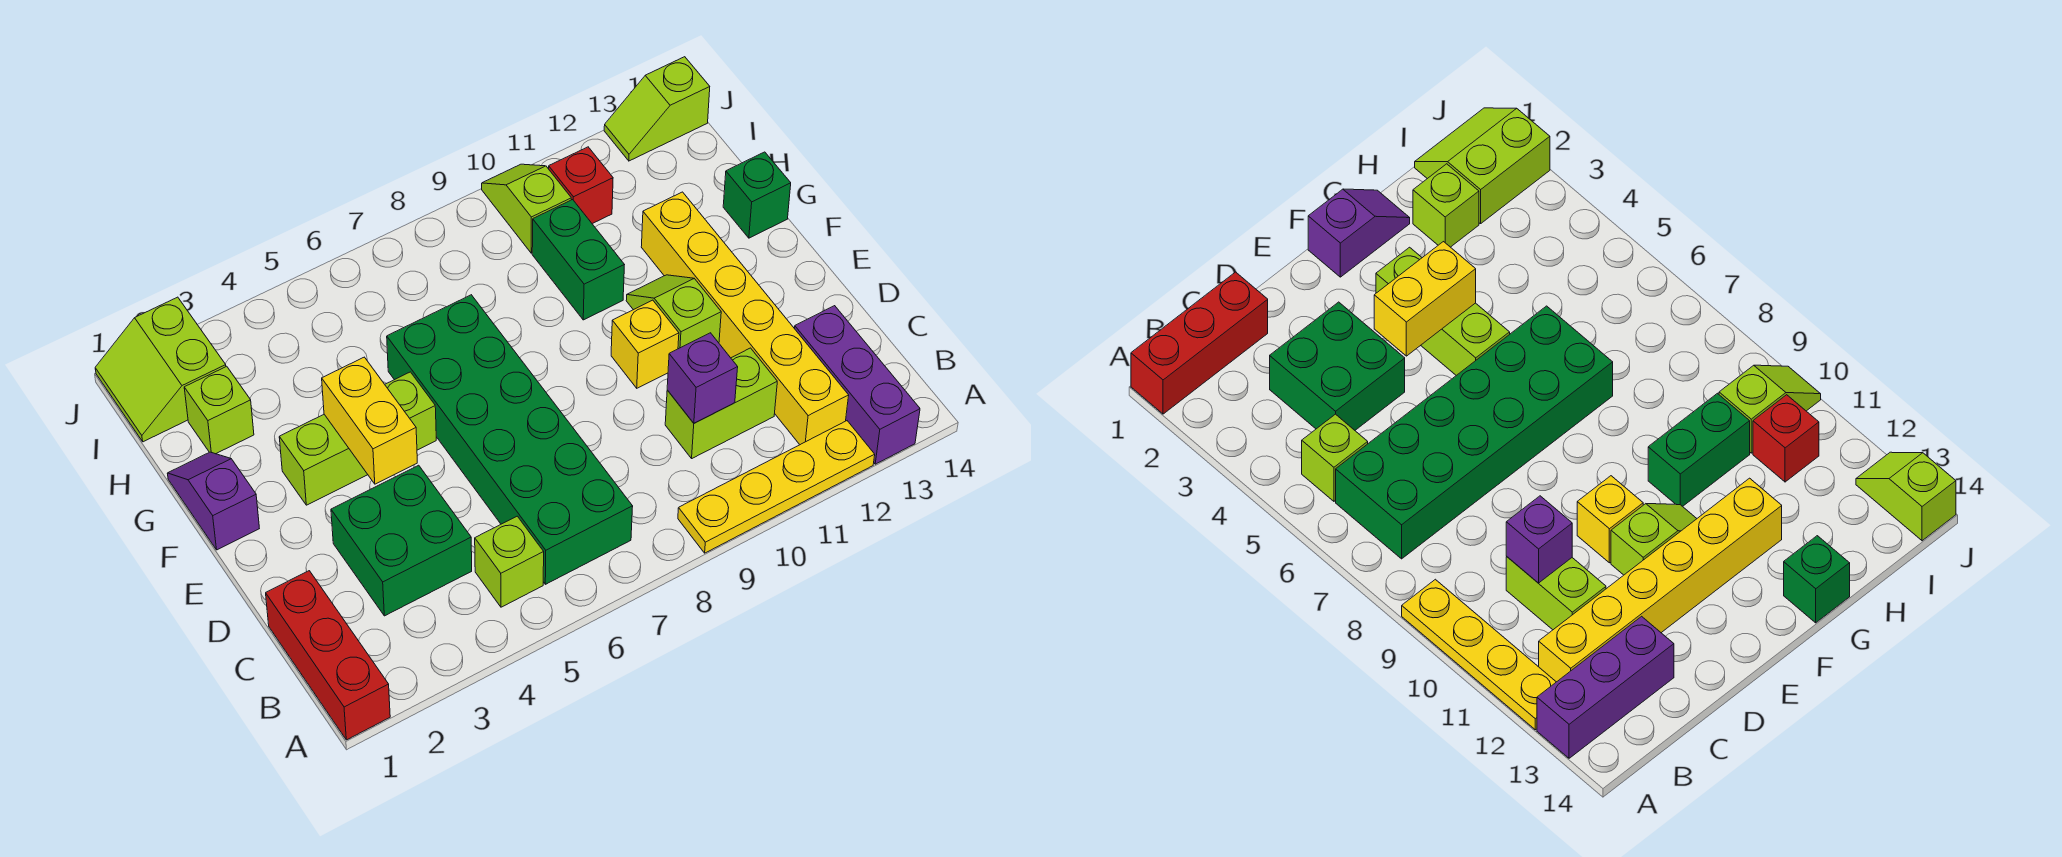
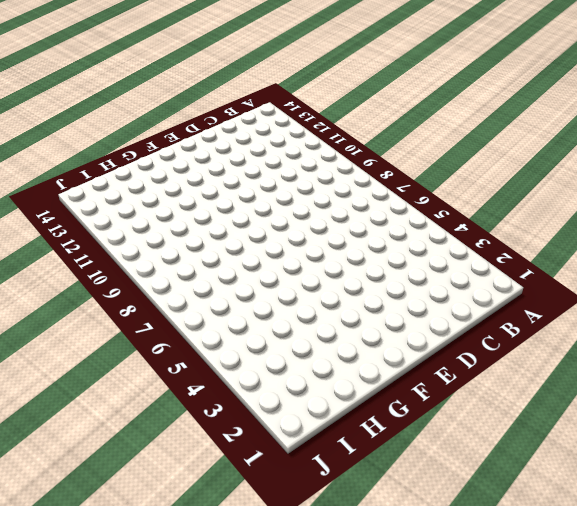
none -> red brick A1:C1 level 1
none -> yellow plate A9:A12 level 1
none -> purple brick A13:C13 level 1

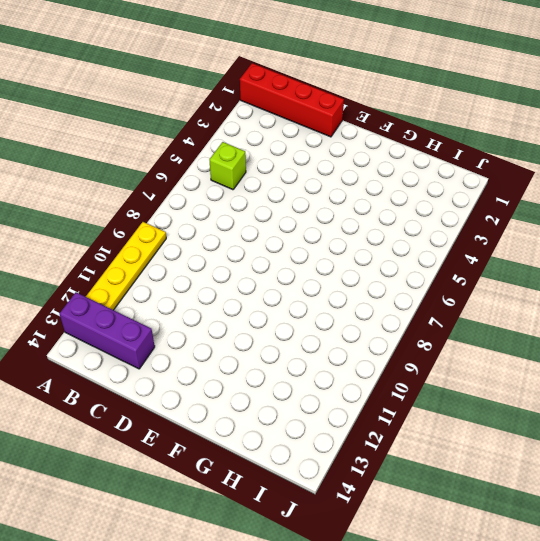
red brick A1:D1 level 1 -> red brick A1:C1 level 1
none -> green brick B6:G7 level 1
none -> yellow brick B12:G12 level 1
none -> green brick C3:D4 level 1

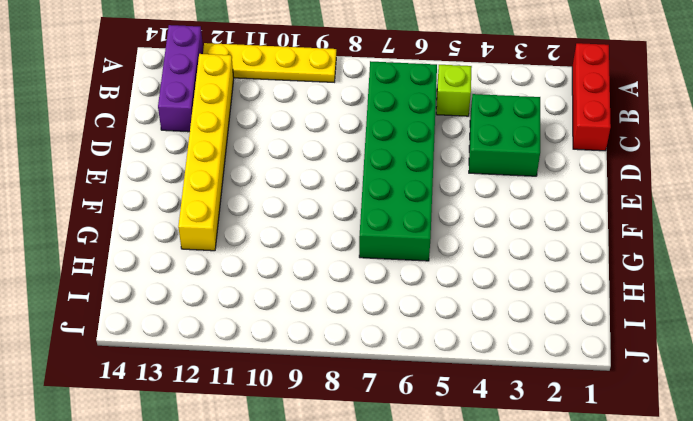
none -> lime brick C10:C11 level 1
none -> yellow brick E10 level 1
none -> lime slope E11:F11 level 1 top E

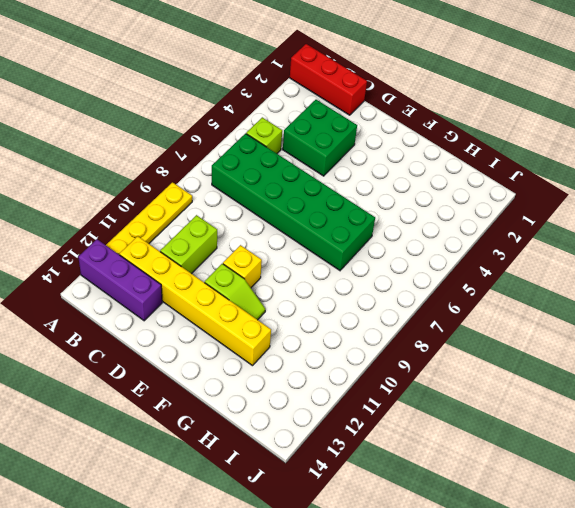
none -> purple slope F1:G1 level 1 top F
none -> lime brick F3:F5 level 1
none -> green brick G10:H10 level 1

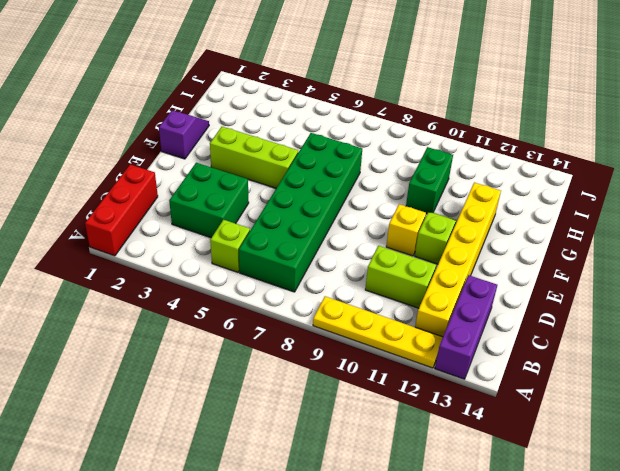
none -> green brick G14 level 1
none -> lime brick H2 level 1
none -> lime slope I1:J2 level 1 top 2

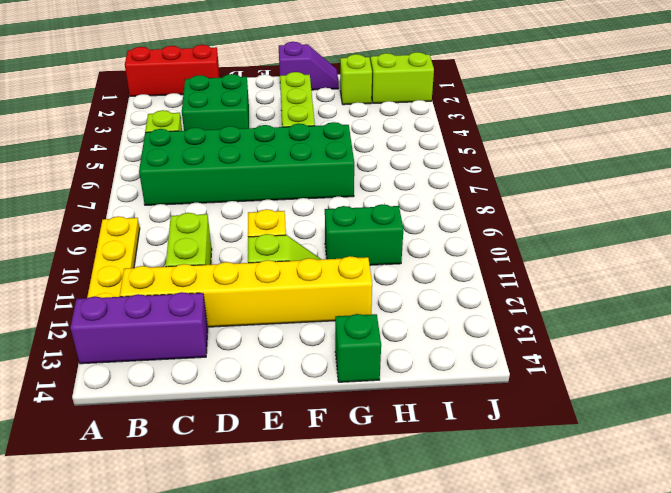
none -> lime slope I10:J10 level 1 top I
none -> red brick I11 level 1
none -> lime slope J13:J14 level 1 top 14

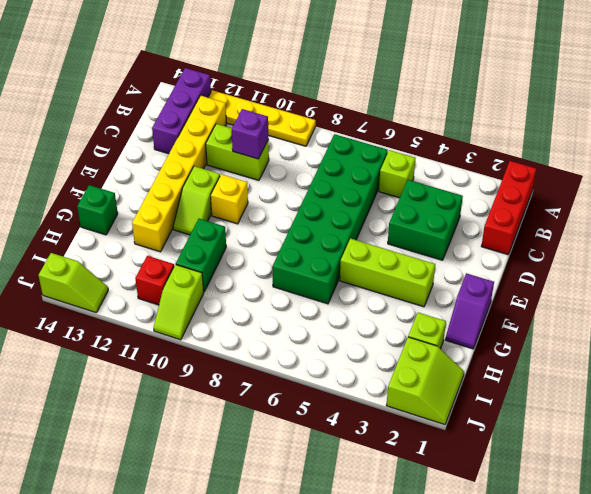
none -> yellow brick E4:F4 level 2

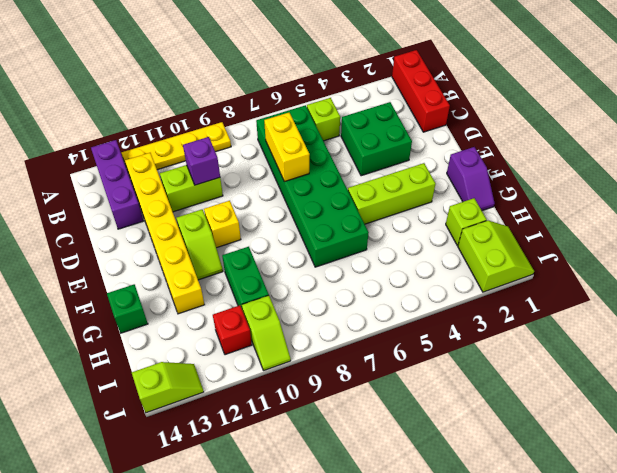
yellow brick C7:D7 level 2 -> yellow brick E4:F4 level 2

